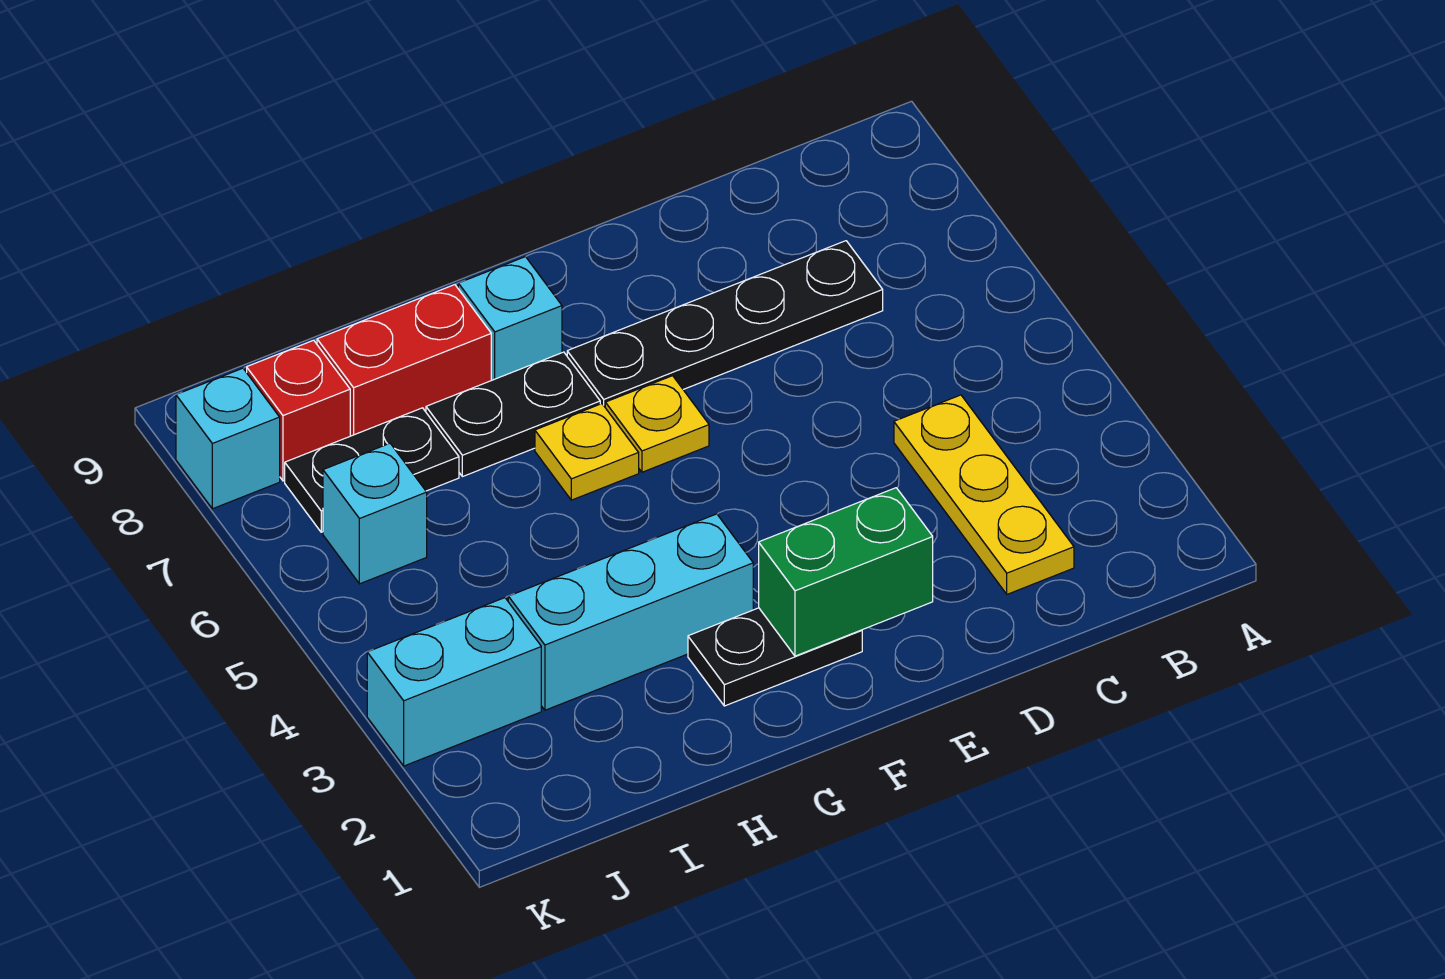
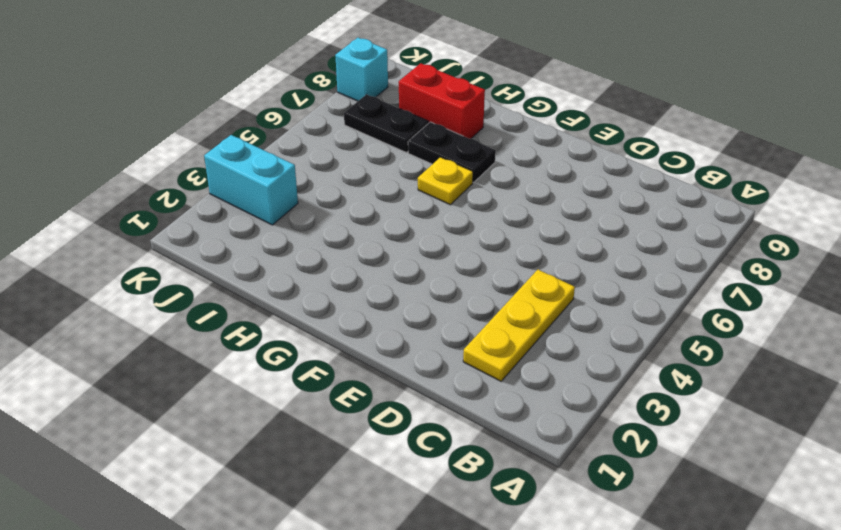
none -> black plate C7:F7 level 1
none -> black plate F2:G2 level 1
none -> yellow plate F6 level 1

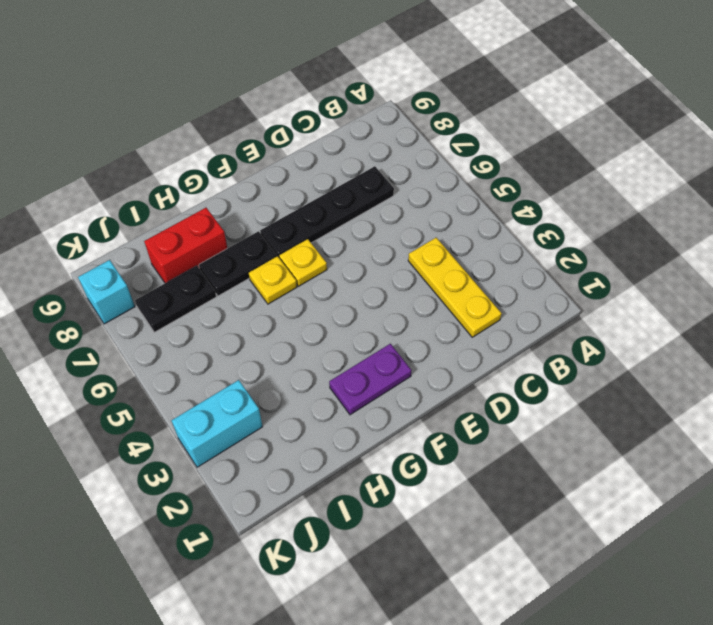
purple plate F2:G2 level 1 -> black plate F2:G2 level 1
none -> cyan brick G3:I3 level 1
none -> cyan brick G8 level 1
none -> cyan brick J6 level 1

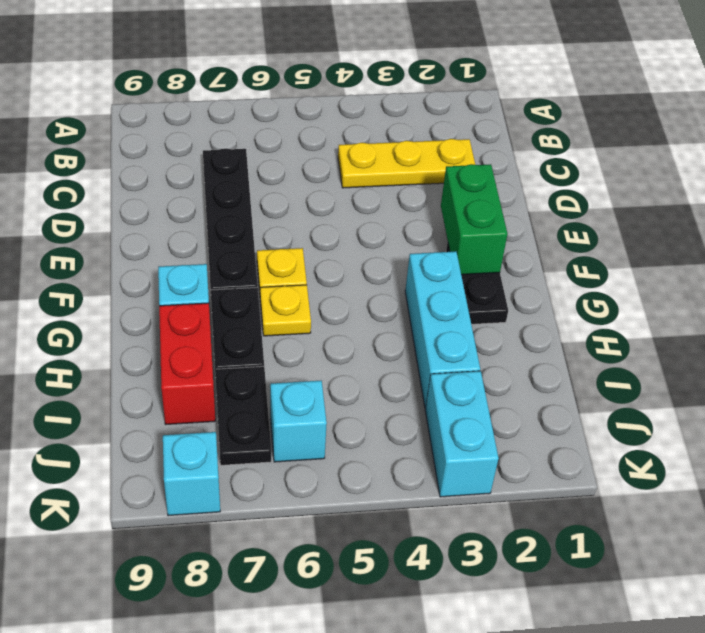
none -> red brick J8 level 1

